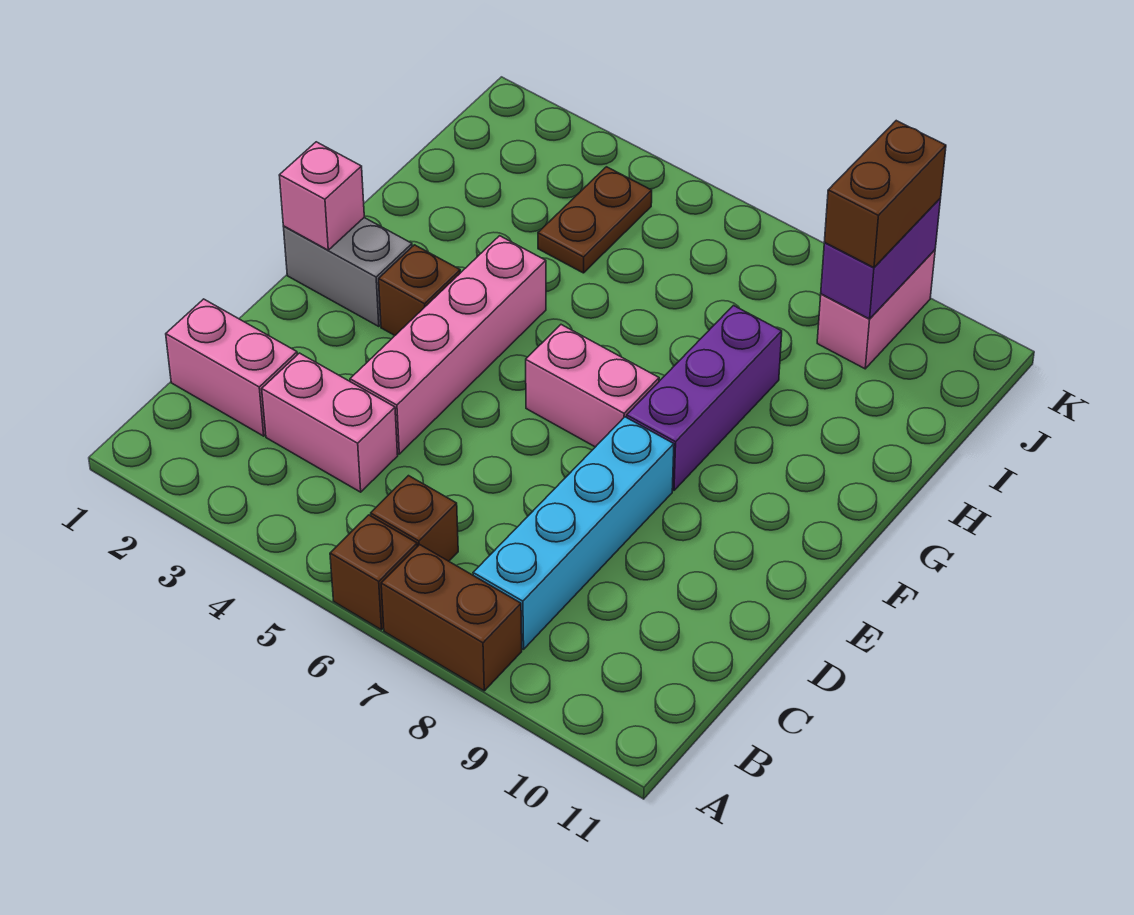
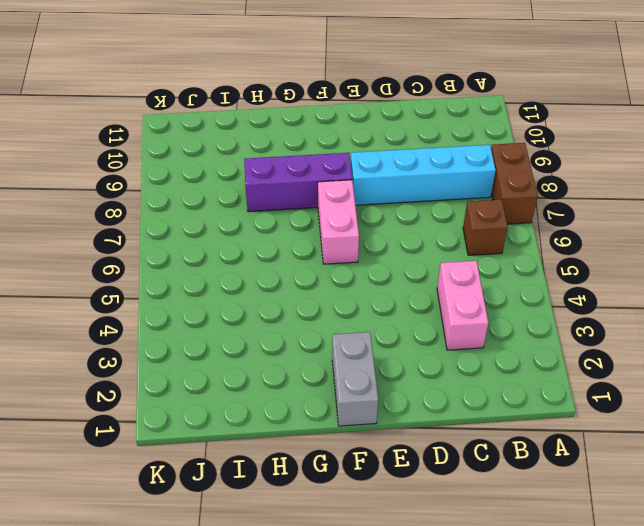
none -> brown brick A6 level 1
none -> pink brick C1:C2 level 1
none -> pink brick D4:G4 level 1

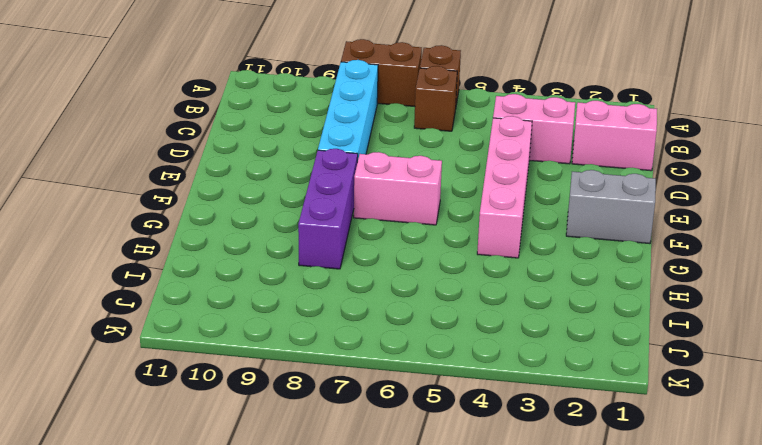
none -> brown brick F3 level 1
none -> brown plate I4:J4 level 1
none -> pink brick J9:K9 level 1

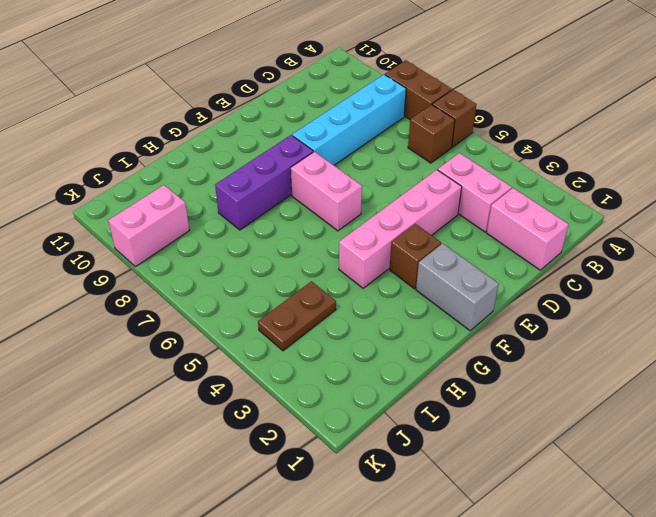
none -> pink brick F1 level 2
none -> purple brick J9:K9 level 2
none -> brown brick J9:K9 level 3

